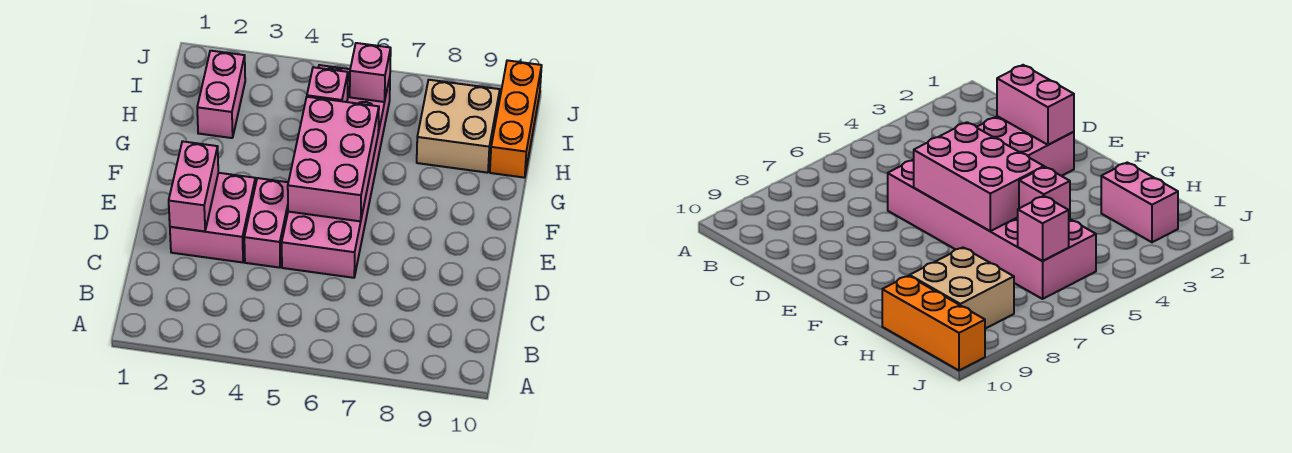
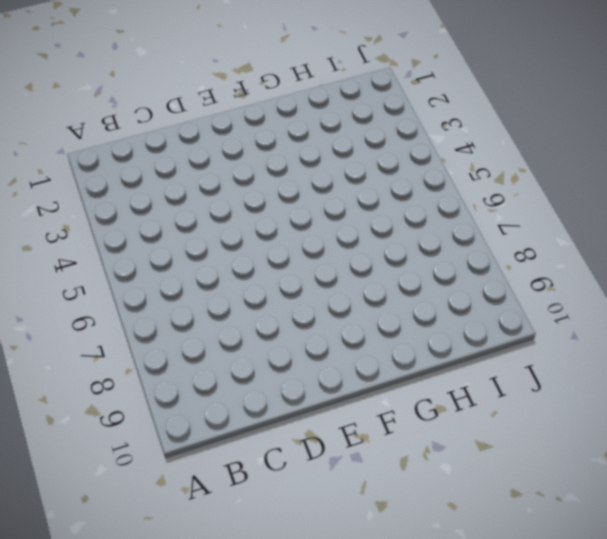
none -> pink brick D2:E3 level 1
none -> pink brick D4:E4 level 1

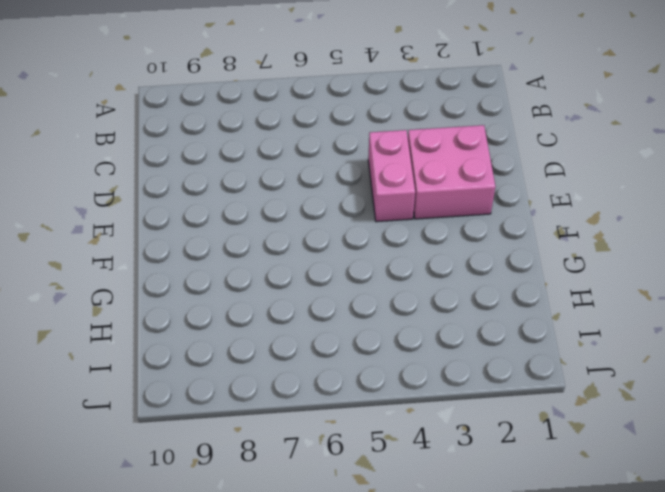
none -> pink brick D5:I6 level 1
none -> pink brick H2:I2 level 1

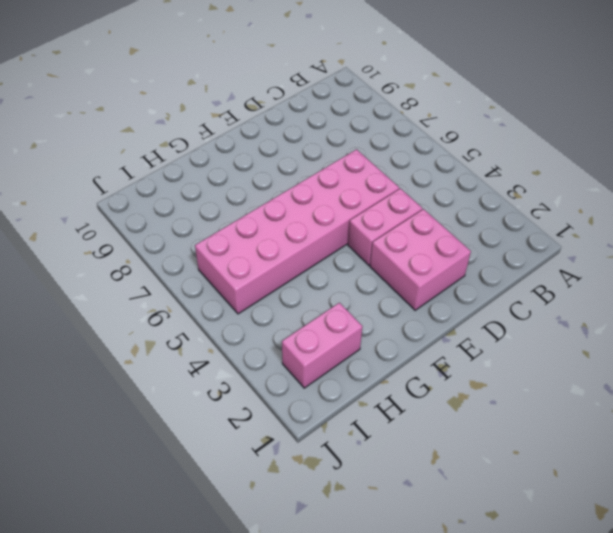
none -> tan brick H8:I9 level 1
none -> orange brick H10:J10 level 1

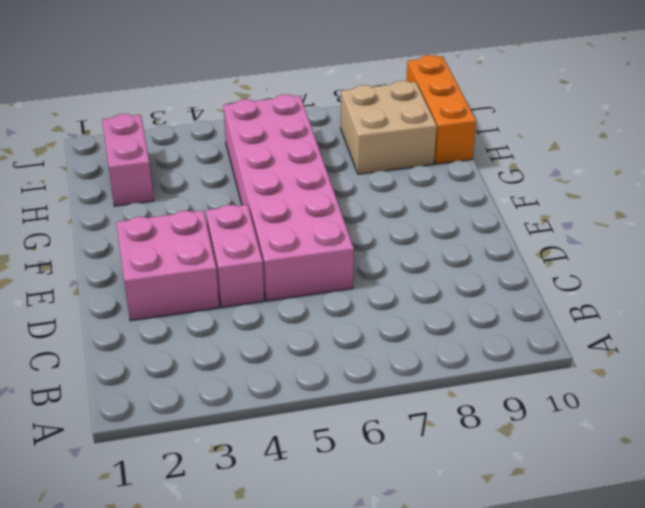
none -> pink brick D2:E2 level 2
none -> pink brick E5:G6 level 2

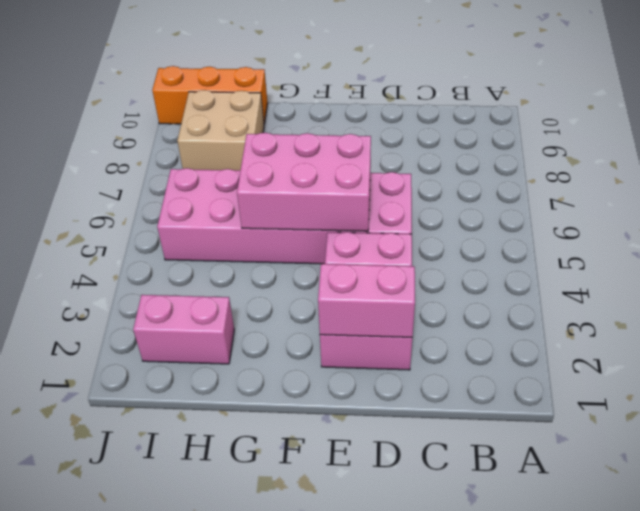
none -> pink brick H5 level 2
none -> pink brick I6 level 2

